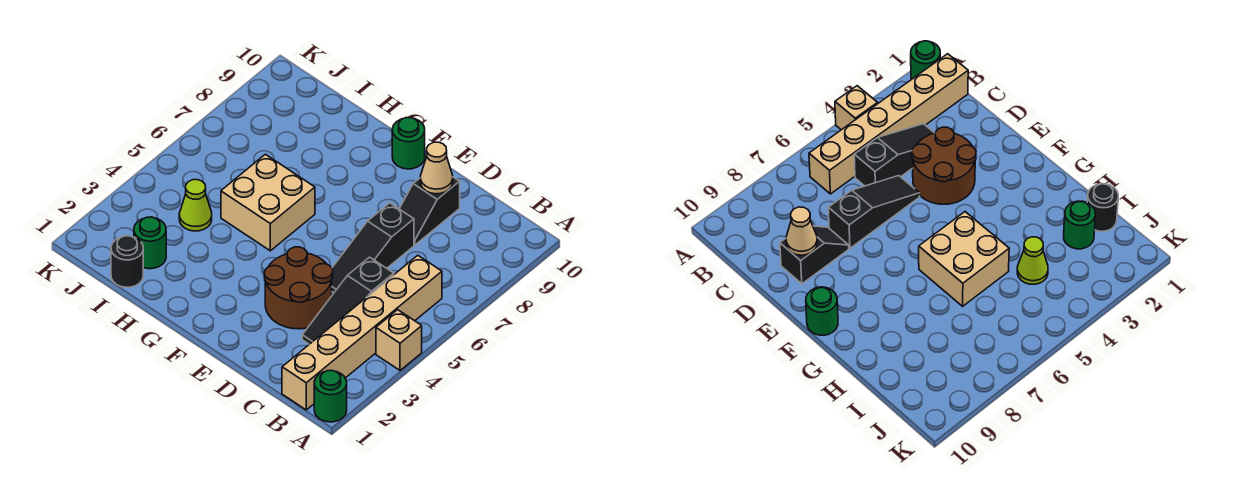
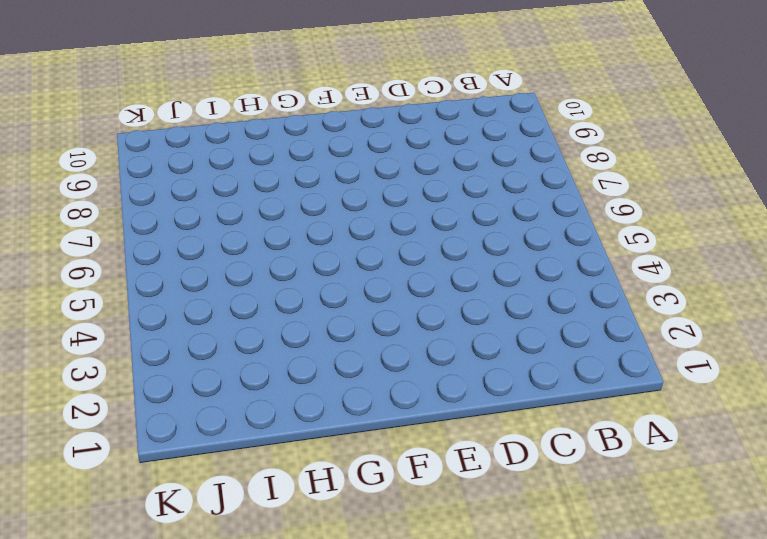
none -> green round brick A1 level 1
none -> tan brick A4 level 1
none -> tan brick B1:B6 level 1

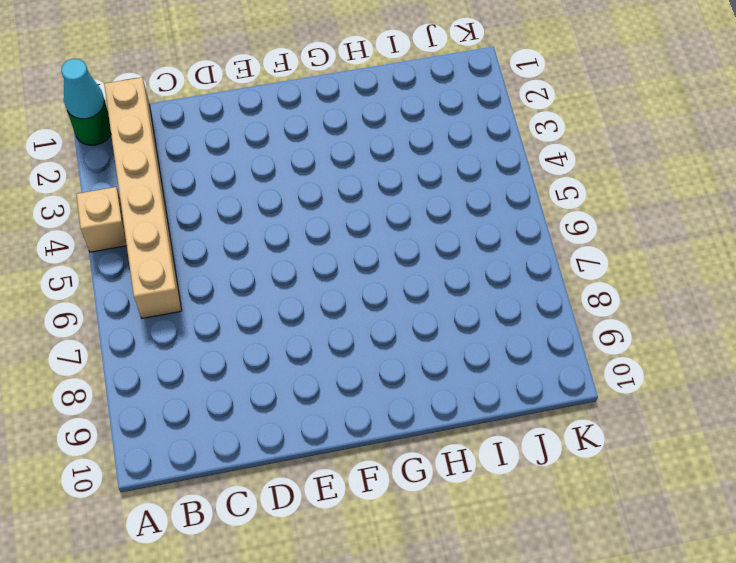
cyan cone A1 level 2 -> none
none -> black slope C3:C5 level 1 top 5
none -> brown round brick D3:E4 level 1
none -> black slope D5:D7 level 1 top 7

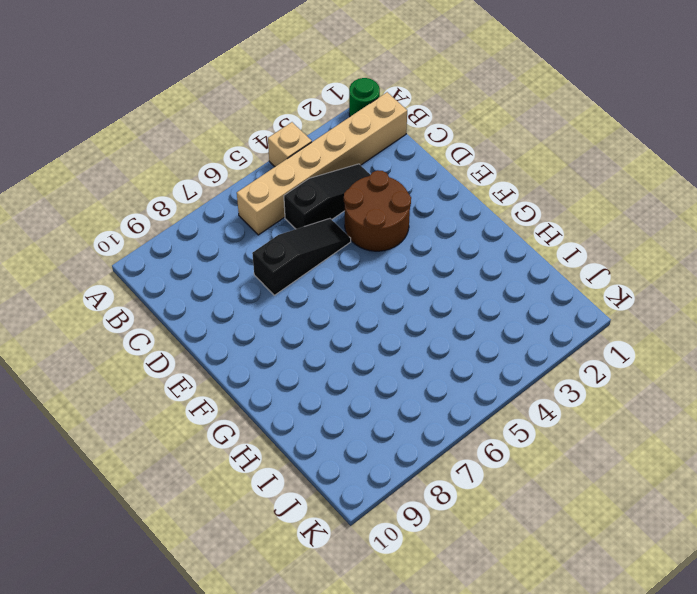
none -> black slope D8:D9 level 1 top 9
none -> green round brick F10 level 1
none -> tan brick G5:H6 level 1

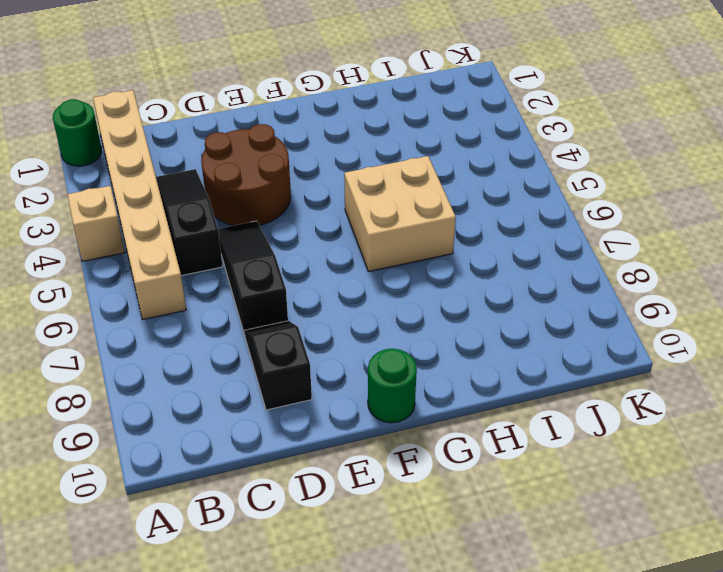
none -> black round brick I1 level 1
none -> green round brick I2 level 1
none -> lime cone I4 level 1

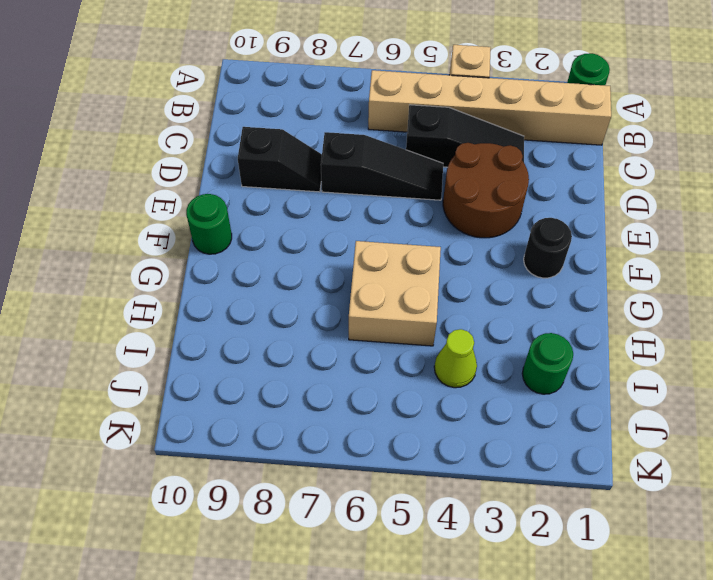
black round brick F2 level 1 -> black round brick I1 level 1
none -> tan cone D9 level 2

